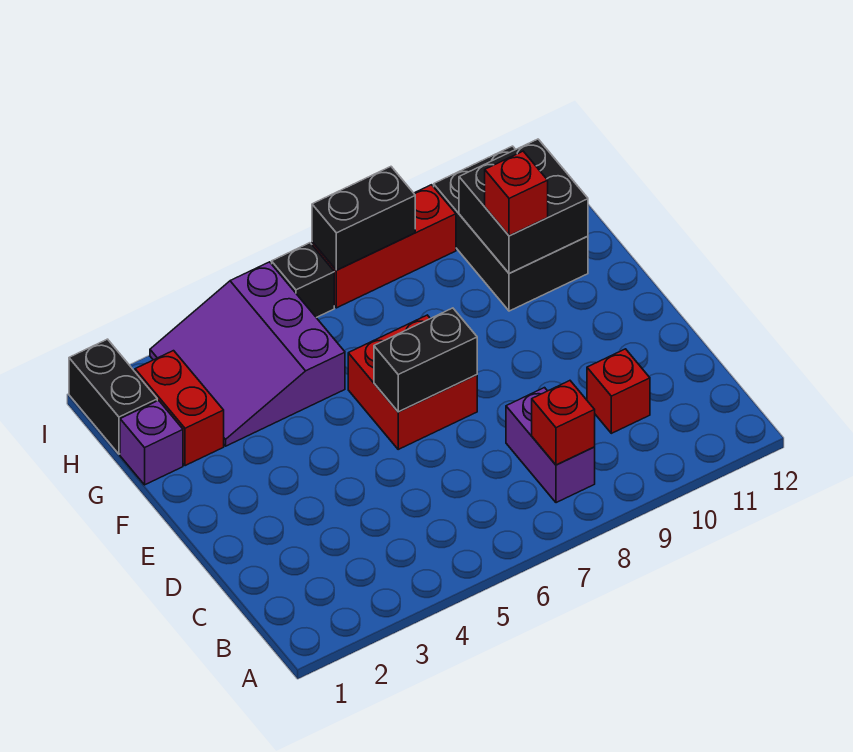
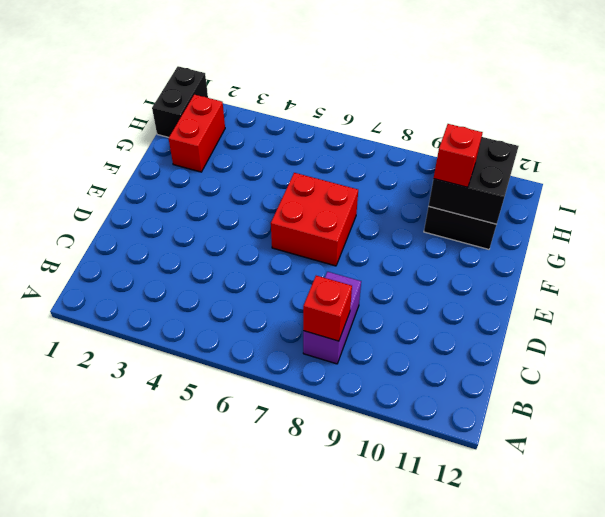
none -> red brick C10 level 1
none -> purple brick G1 level 1
none -> purple slope G3:I5 level 1 top 5

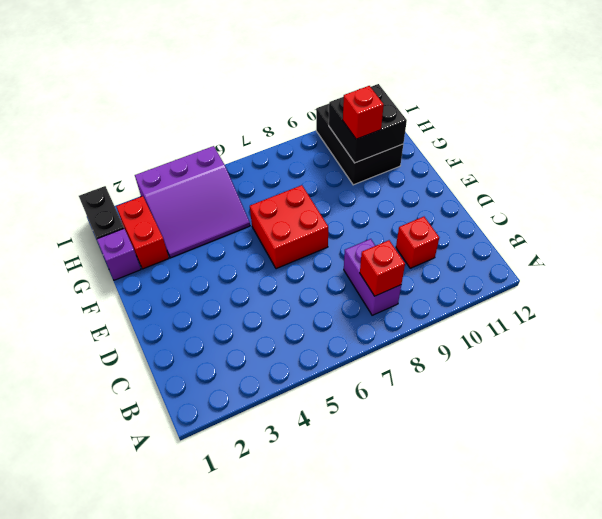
purple slope G3:I5 level 1 top I -> purple slope G3:I5 level 1 top 5
none -> black brick I6 level 1
none -> red brick I7:I9 level 1
none -> black brick E6:E7 level 2

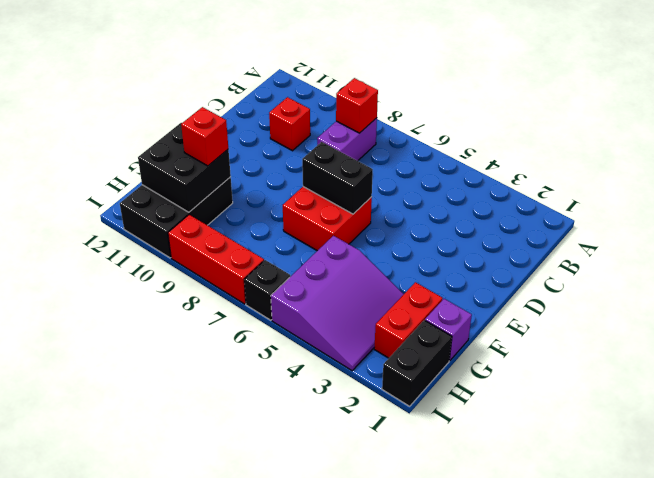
none -> black brick I7:I8 level 2

